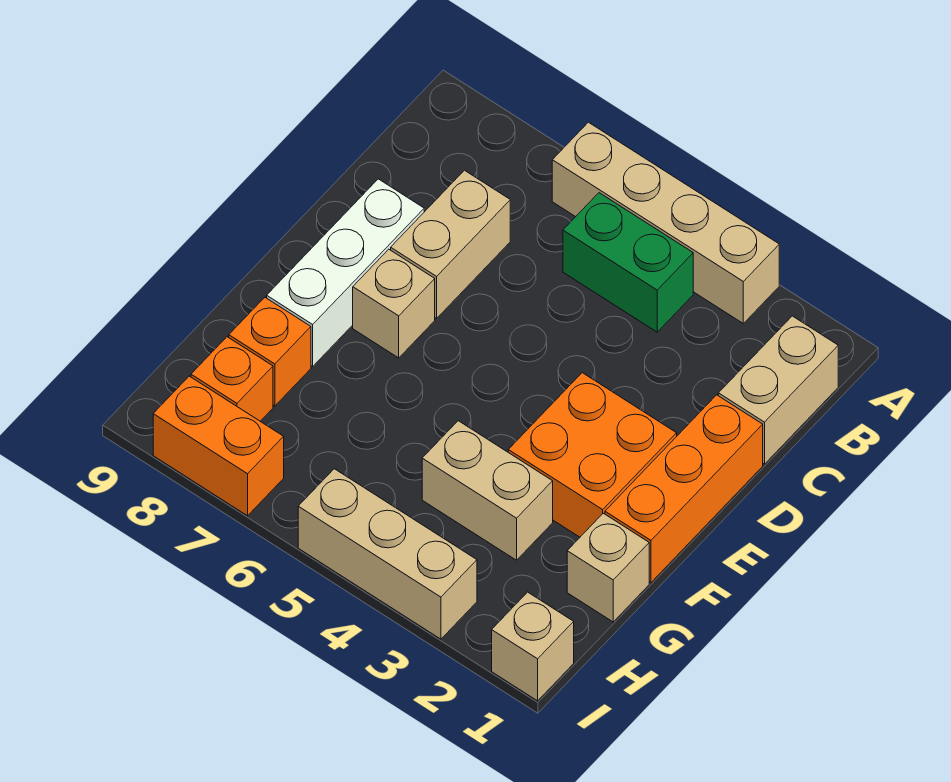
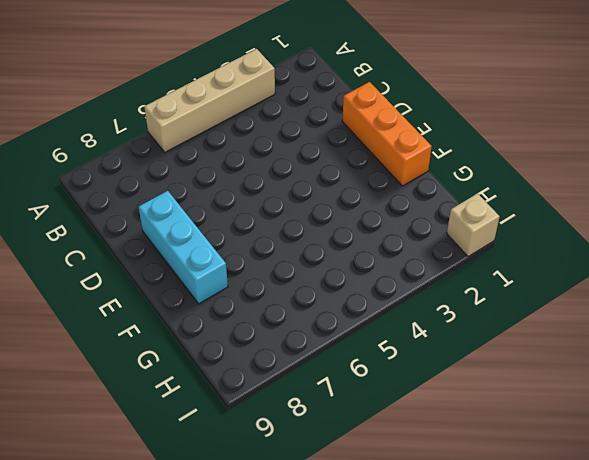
cyan brick D8:F8 level 1 -> white brick D8:F8 level 1
none -> tan brick B1:C1 level 1
none -> green brick B4:B5 level 1
none -> tan brick C7:D7 level 1

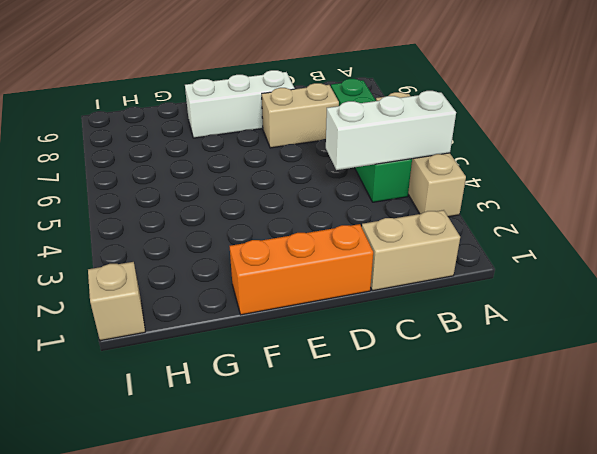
white brick A4:C4 level 2 -> none
green brick B4:B7 level 1 -> green brick B4:B5 level 1
none -> orange brick E2:F3 level 1
none -> tan brick E7 level 1
none -> tan brick G1 level 1

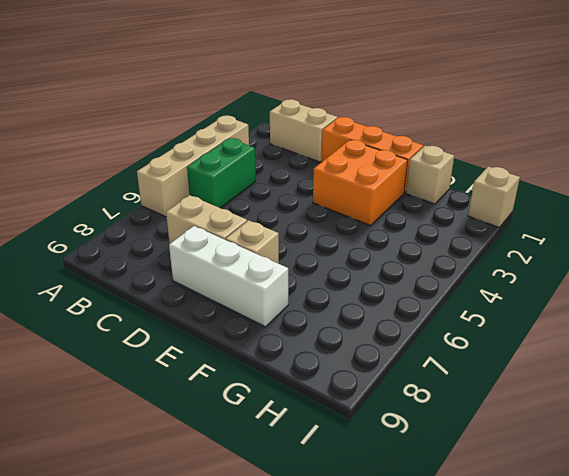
none -> tan brick G3:G4 level 1
none -> orange brick G8 level 1
none -> orange brick H8 level 1

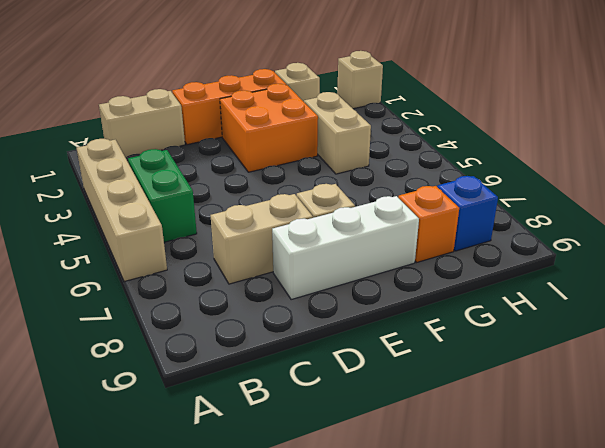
blue brick H8 level 1 -> orange brick H8 level 1
none -> tan brick I3:I5 level 1
none -> orange brick I7:I8 level 1

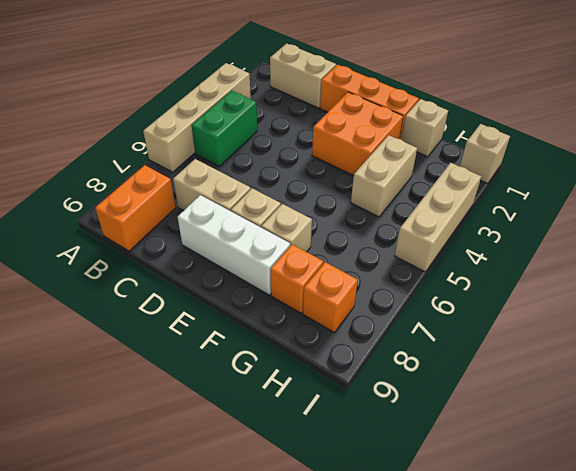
orange brick B8:B9 level 1 -> orange brick I7:I8 level 1
tan brick F7 level 1 -> none

